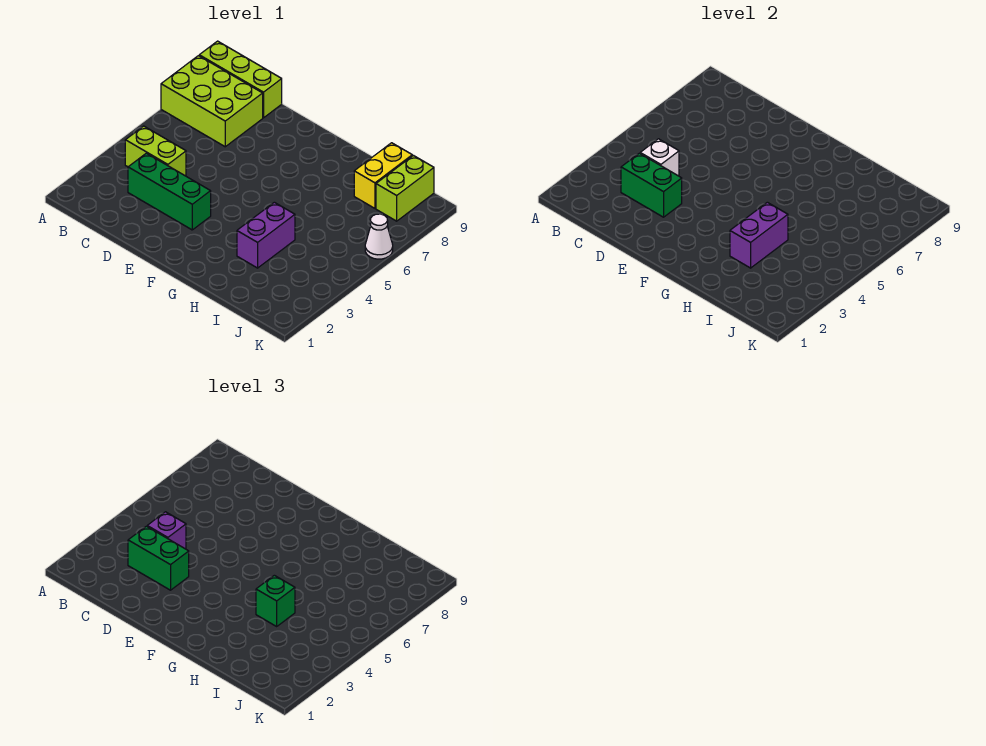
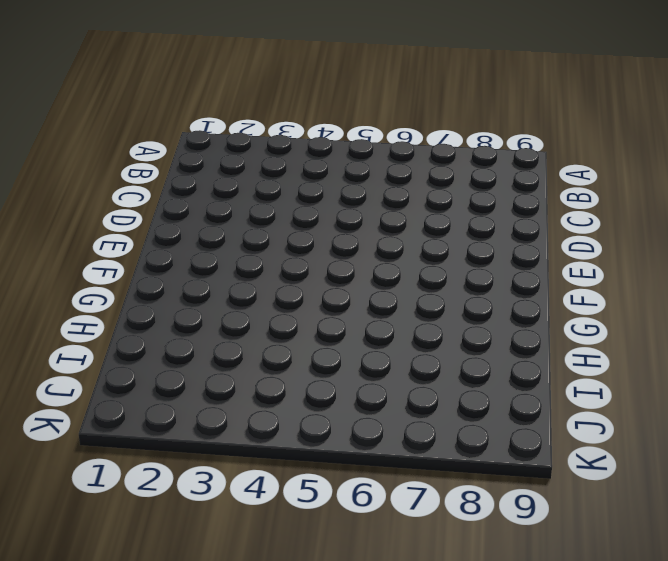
none -> lime brick A7:C8 level 1
none -> lime brick A9:C9 level 1
none -> lime brick B4:C4 level 1

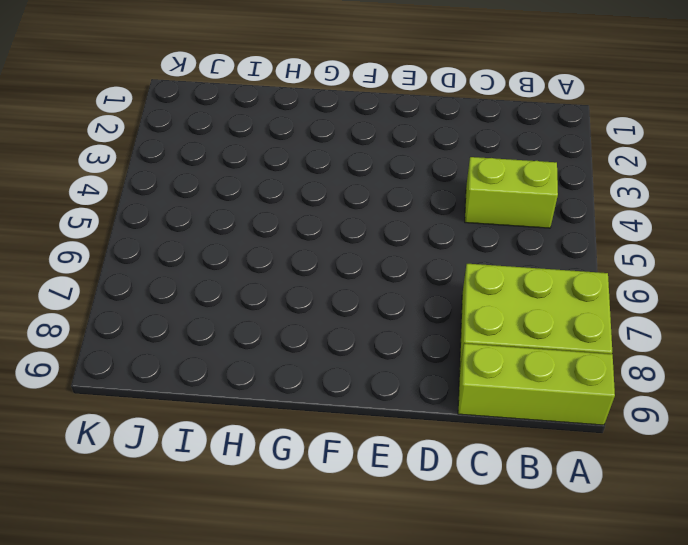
none -> green brick C3:E3 level 1
none -> purple brick H3:H4 level 1
none -> yellow brick I8:I9 level 1

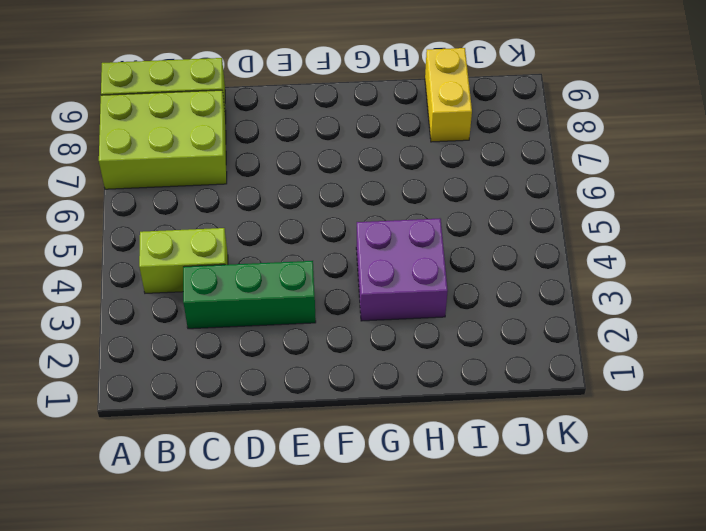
purple brick G3:H4 level 1 -> purple brick H3:H4 level 1
none -> lime brick J8:J9 level 1
none -> white cone K6 level 1
none -> green brick C3:D3 level 2

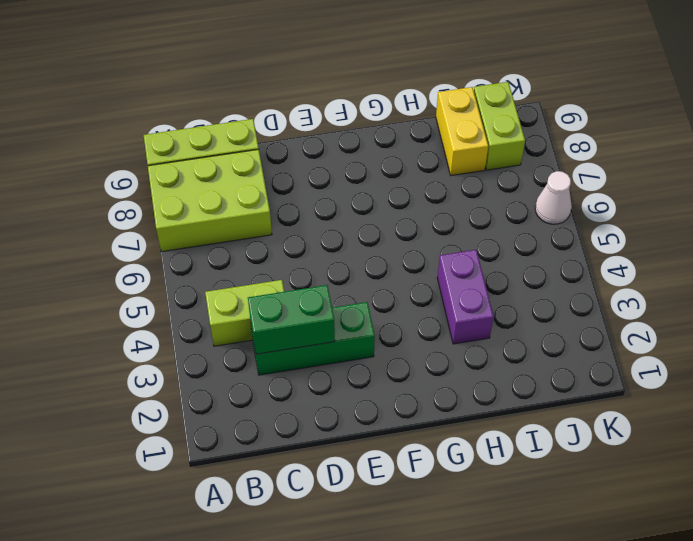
none -> white brick C4 level 2
none -> purple brick H3:H4 level 2
none -> green brick C3:D3 level 3

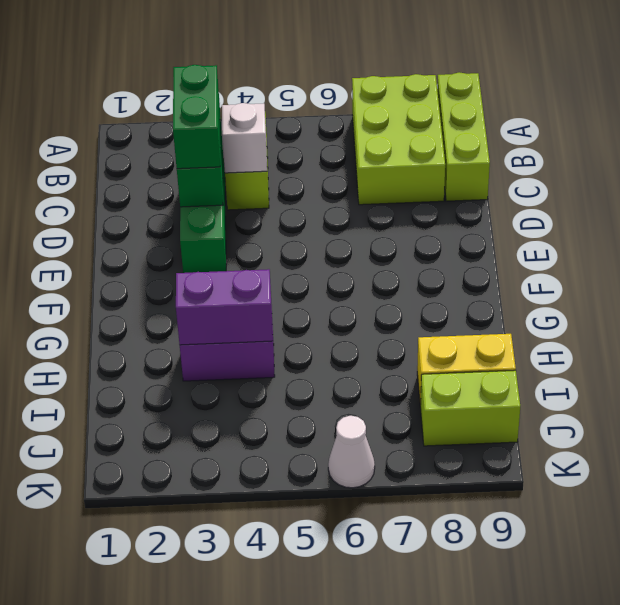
none -> purple brick C4 level 3
none -> green brick H4 level 3

